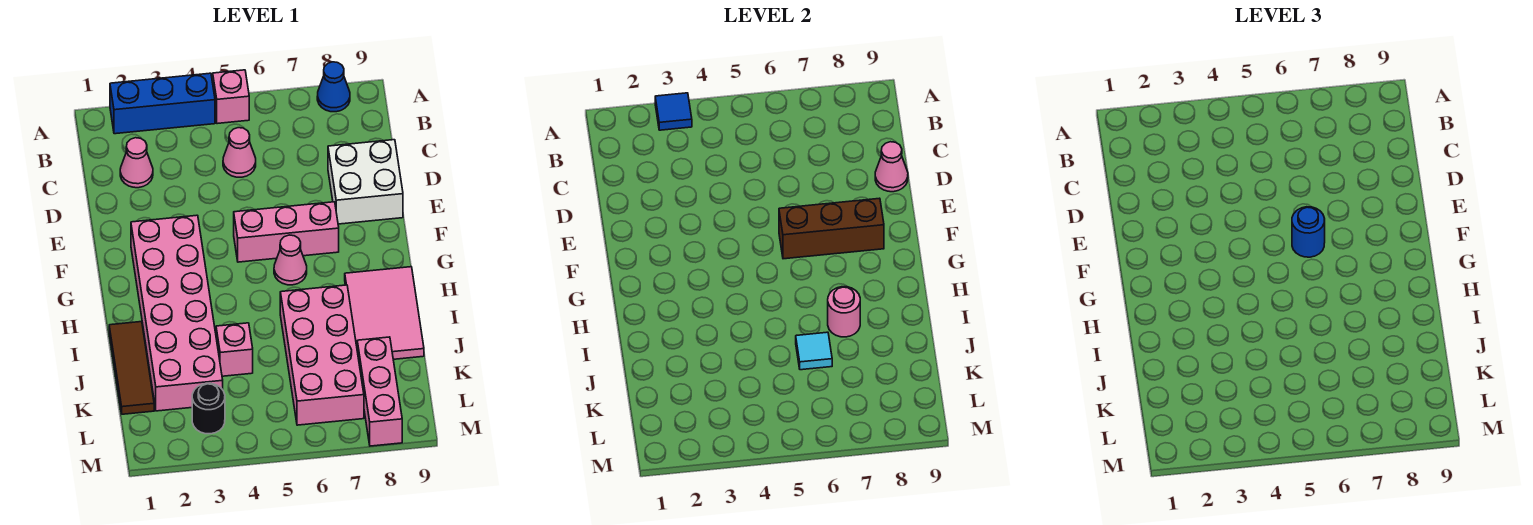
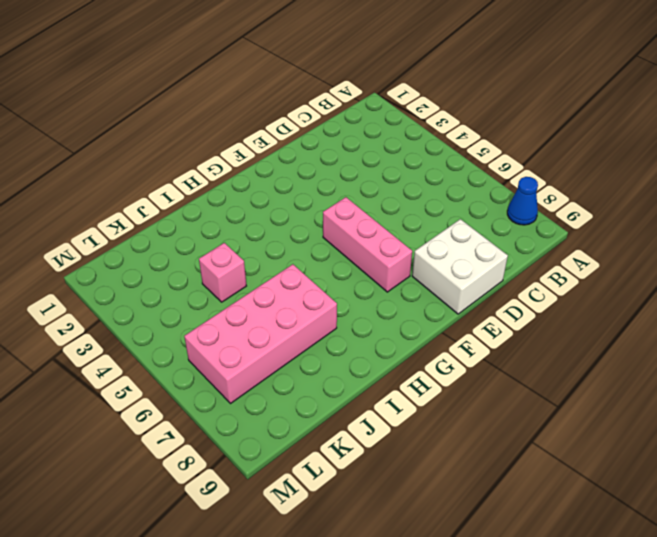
none -> blue brick A2:A4 level 1
none -> pink brick A5 level 1
none -> pink cone C2 level 1

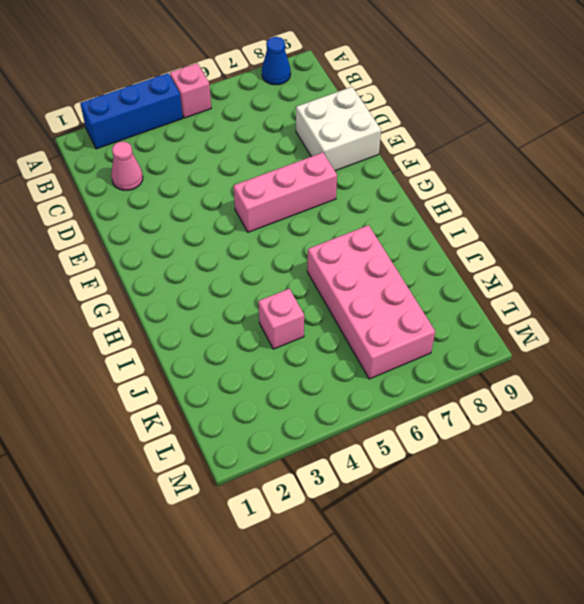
none -> pink cone C5 level 1
none -> pink brick F2:K3 level 1
none -> pink cone G6 level 1

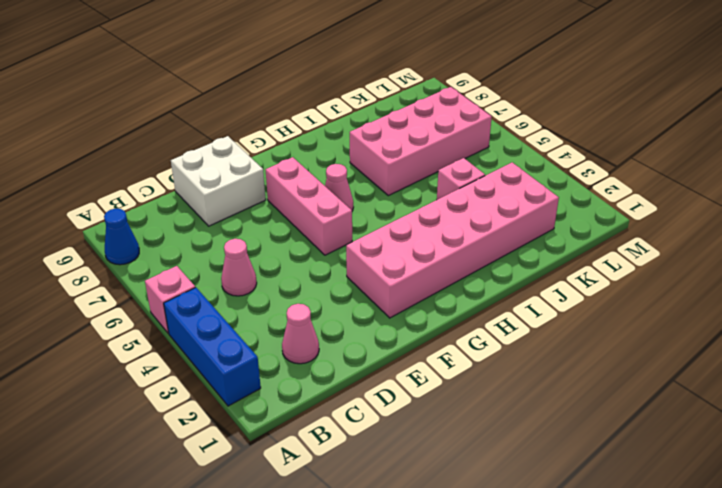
none -> pink tile H8:J9 level 1
none -> brown tile I1:K1 level 1
none -> pink brick K8:M8 level 1

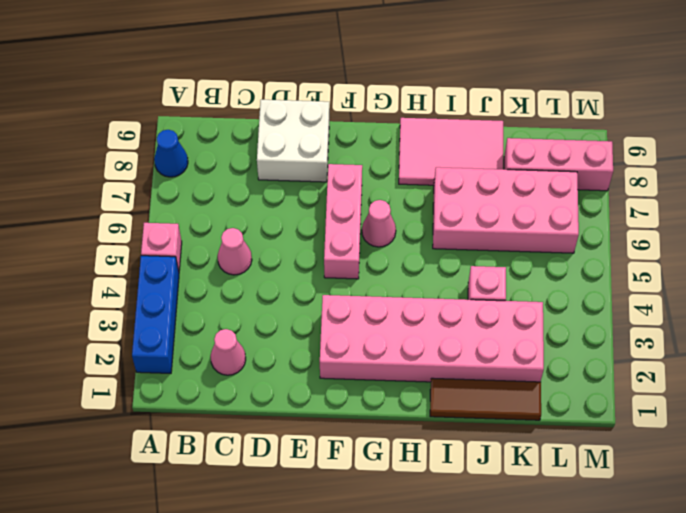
none -> black round brick L3 level 1
none -> blue tile A3 level 2
none -> pink cone D9 level 2

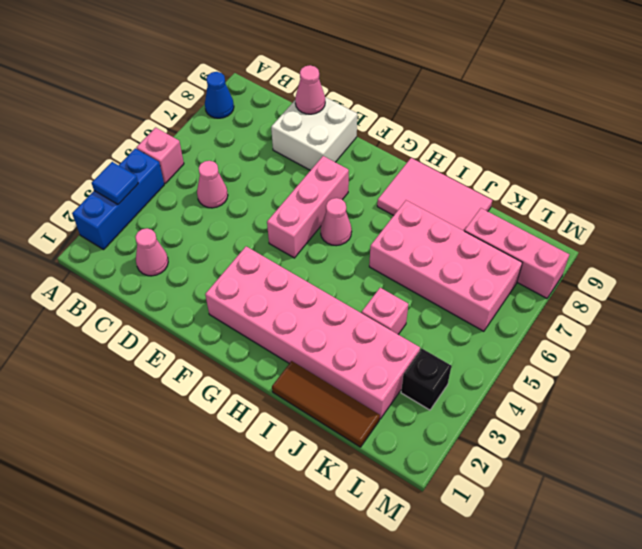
black brick L3 level 1 -> black round brick L3 level 1
none -> brown brick F6:F8 level 2
none -> pink round brick I7 level 2
none -> cyan tile J6 level 2

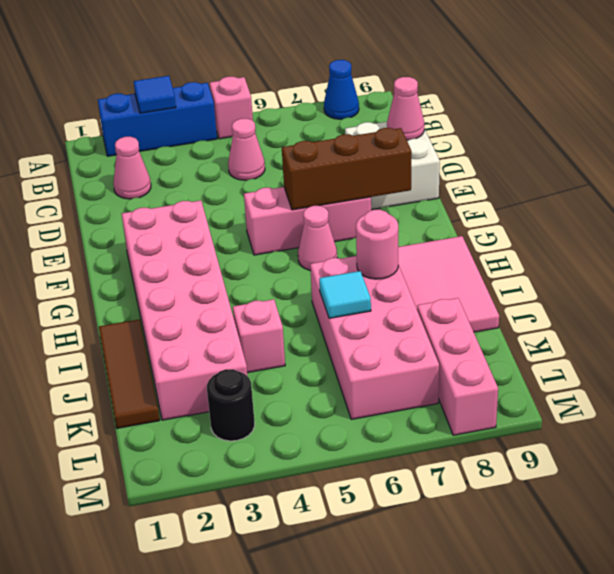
none -> blue round brick F6 level 3

